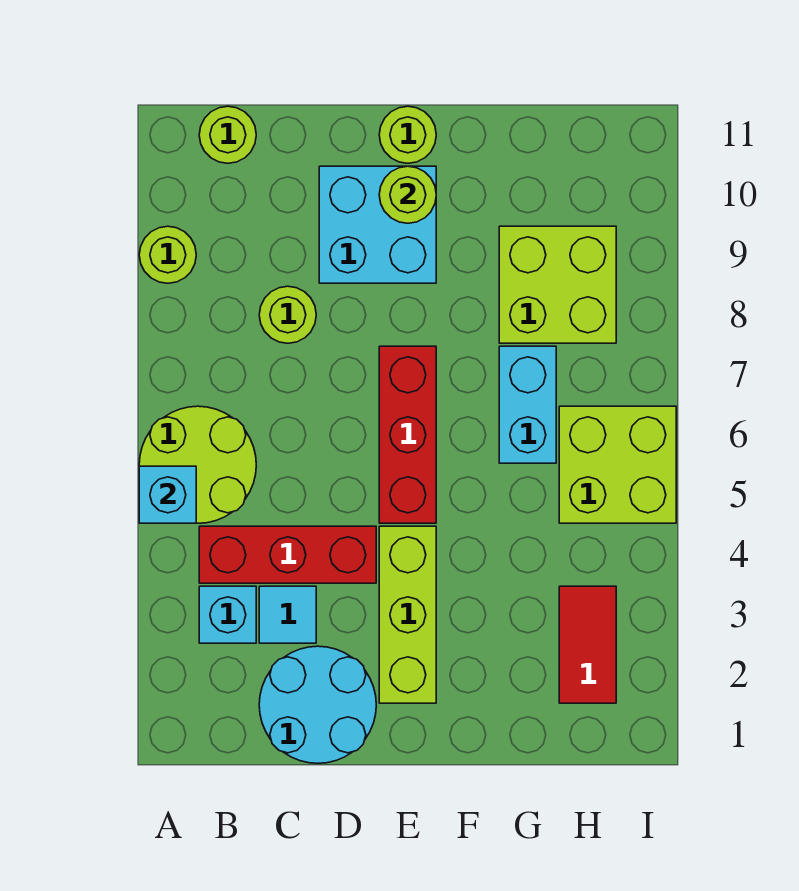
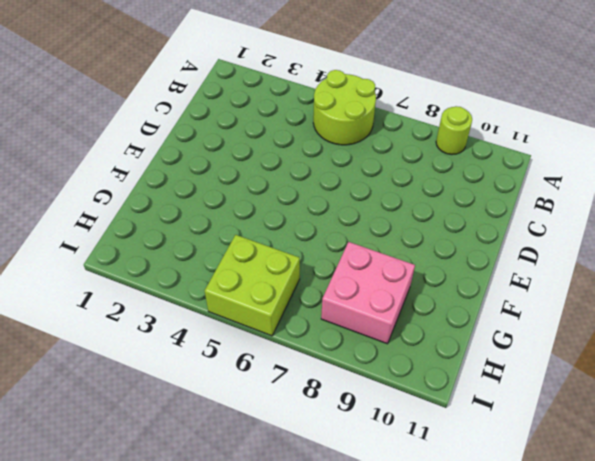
pink brick G8:H9 level 1 -> lime brick G8:H9 level 1
none -> cyan brick B3 level 1
none -> red brick B4:D4 level 1
none -> lime round brick B11 level 1

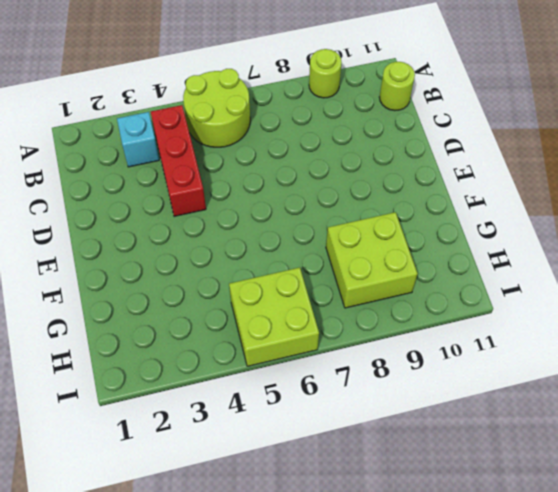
none -> cyan round brick C1:D2 level 1
none -> cyan tile C3 level 1
none -> lime round brick C8 level 1

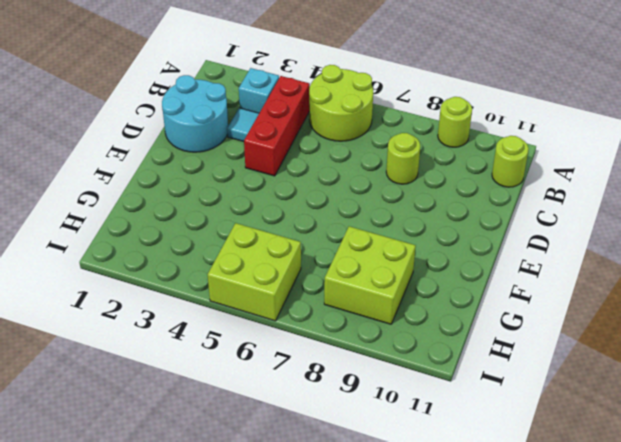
none -> cyan brick D9:E10 level 1
none -> lime brick E2:E4 level 1
none -> red brick E5:E7 level 1

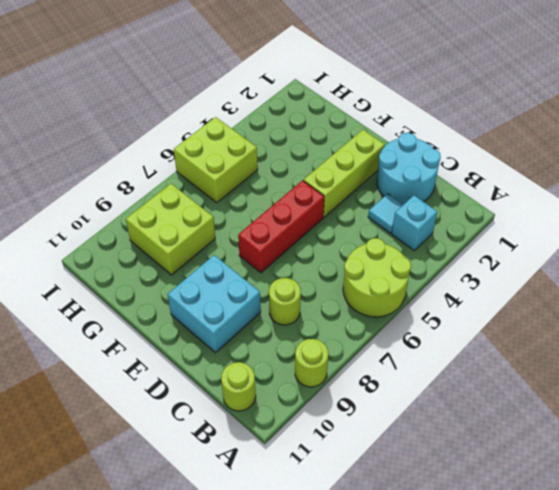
none -> red brick B4:D4 level 1
none -> lime round brick E11 level 1
none -> cyan brick G6:G7 level 1

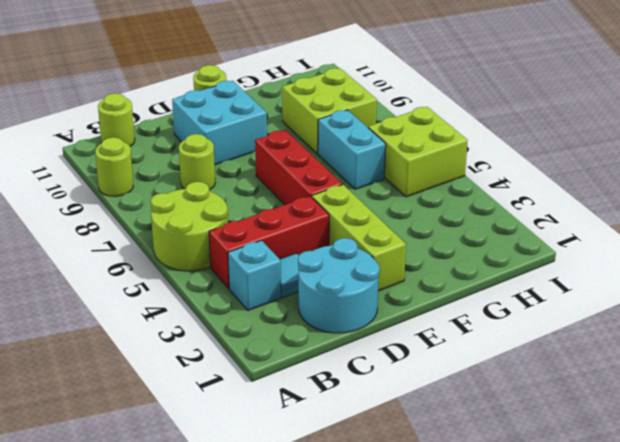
none -> red tile H2:H3 level 1
none -> cyan brick A5 level 2
none -> lime round brick E10 level 2

